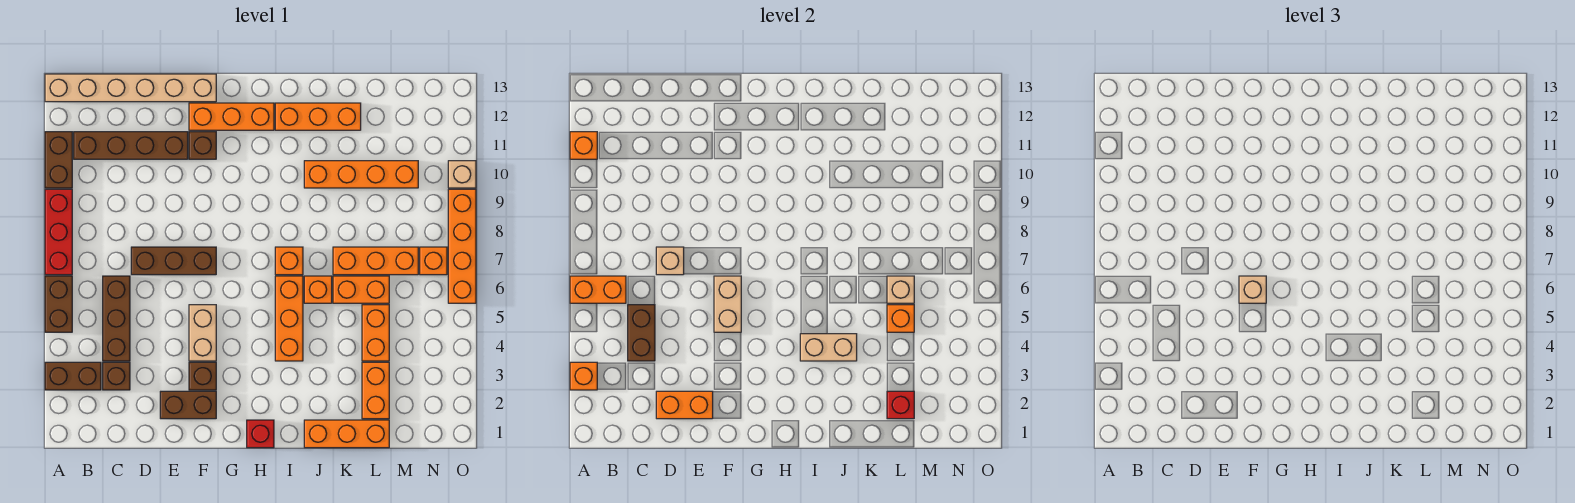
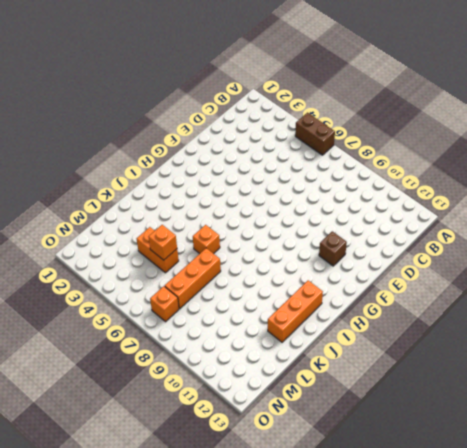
none -> brown brick A3:B3 level 1
none -> red brick A7:A9 level 1
none -> brown brick A10:A11 level 1
none -> tan brick A13:F13 level 1

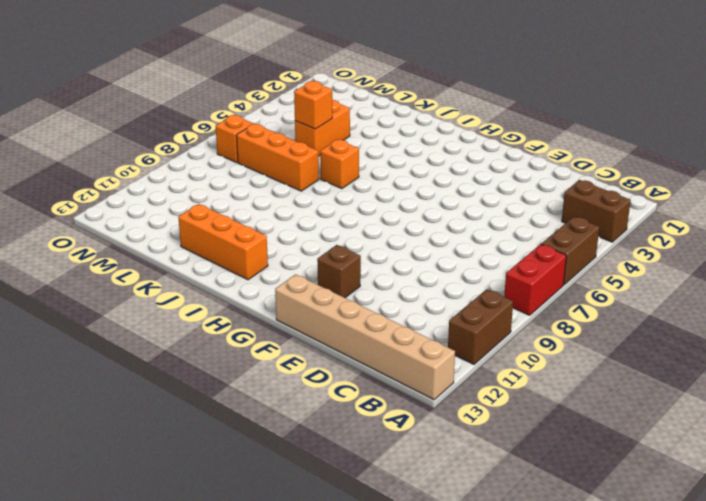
red brick A7:A8 level 1 -> red brick A7:A9 level 1
none -> brown brick B11:E11 level 1
none -> brown brick C3 level 1
none -> brown brick C4:C6 level 1
none -> brown brick D7:F7 level 1

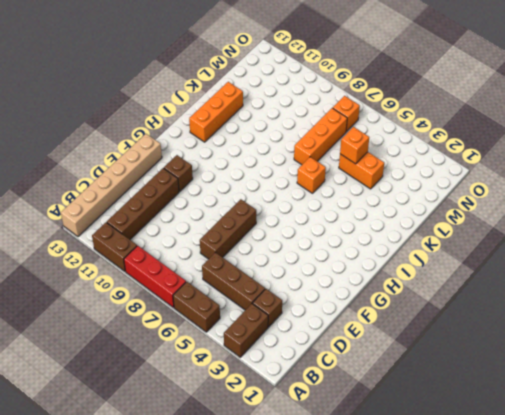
none -> brown brick E2:F2 level 1
none -> brown brick F3 level 1
none -> tan brick F4:F5 level 1
none -> orange brick F12:H12 level 1

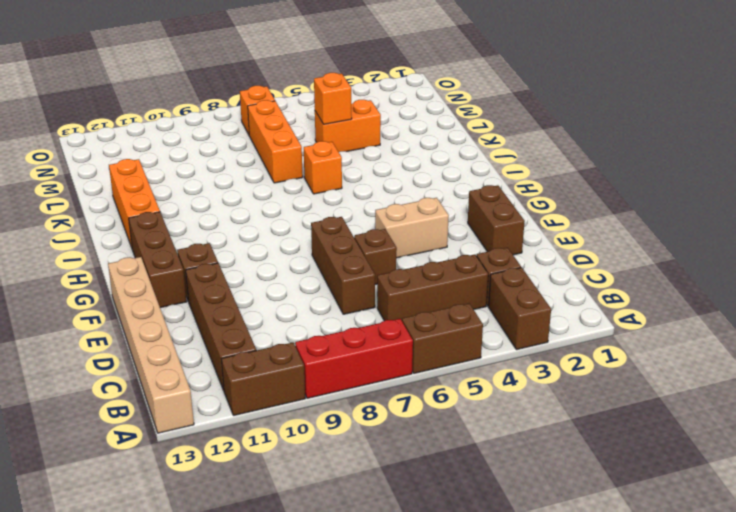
brown brick E6 level 1 -> brown brick F3 level 1
brown brick F12:H12 level 1 -> orange brick F12:H12 level 1
none -> red brick H1 level 1
none -> orange brick I4:I6 level 1
none -> orange brick I7 level 1
none -> orange brick J1:L1 level 1

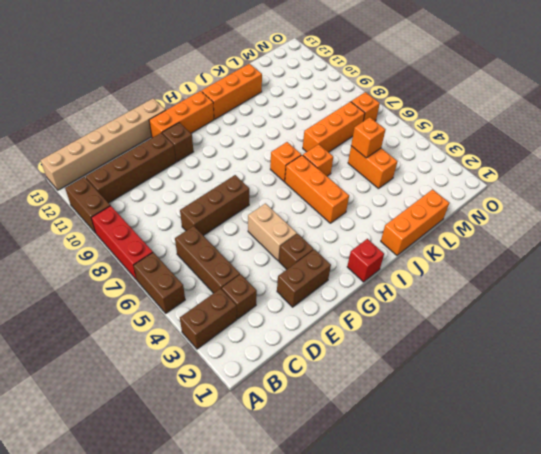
none -> orange brick J10:M10 level 1
none -> orange brick K6:L6 level 1
none -> orange brick L2:L3 level 1
none -> orange brick O6:O9 level 1

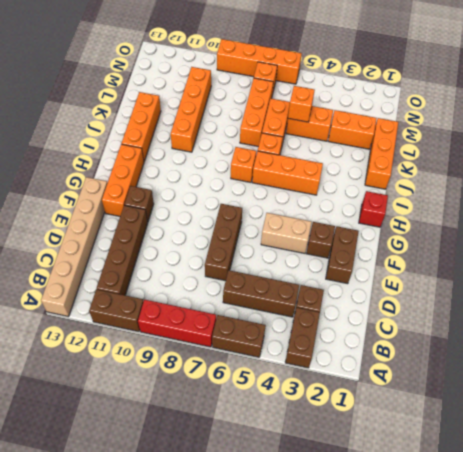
none -> tan brick O10 level 1
none -> orange brick A3 level 2
none -> orange brick A6:B6 level 2
none -> orange brick A11 level 2

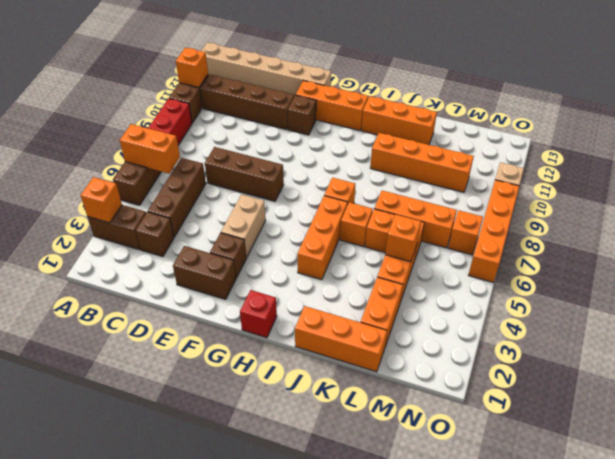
none -> brown brick C4:C5 level 2
none -> orange brick D2:E2 level 2
none -> tan brick D7 level 2
none -> tan brick F5:F6 level 2

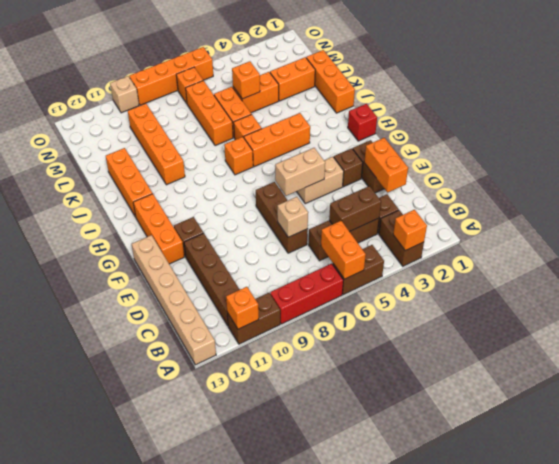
none -> tan brick I4:J4 level 2
none -> red brick L2 level 2
none -> tan brick L6 level 2
none -> tan brick F6 level 3

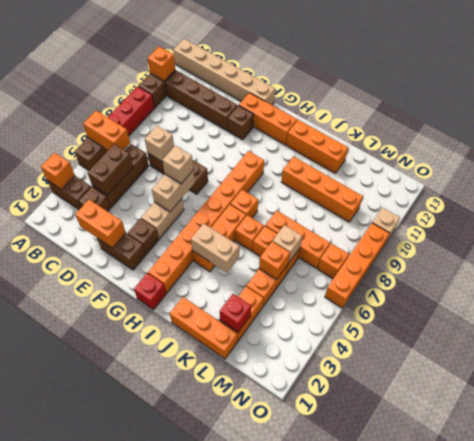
orange brick H2:H9 level 1 -> none

